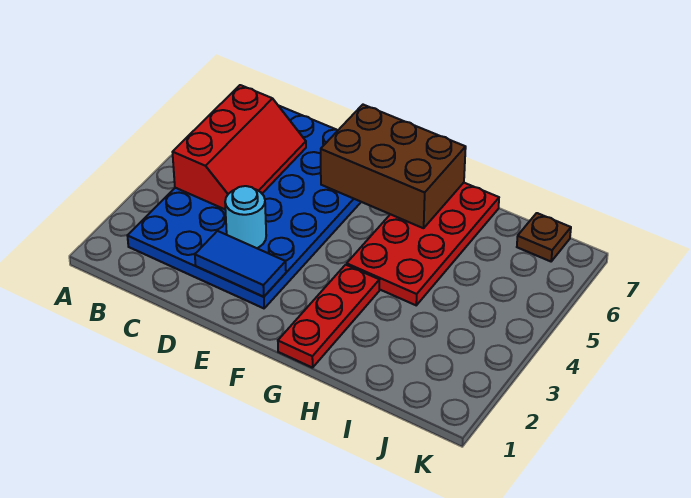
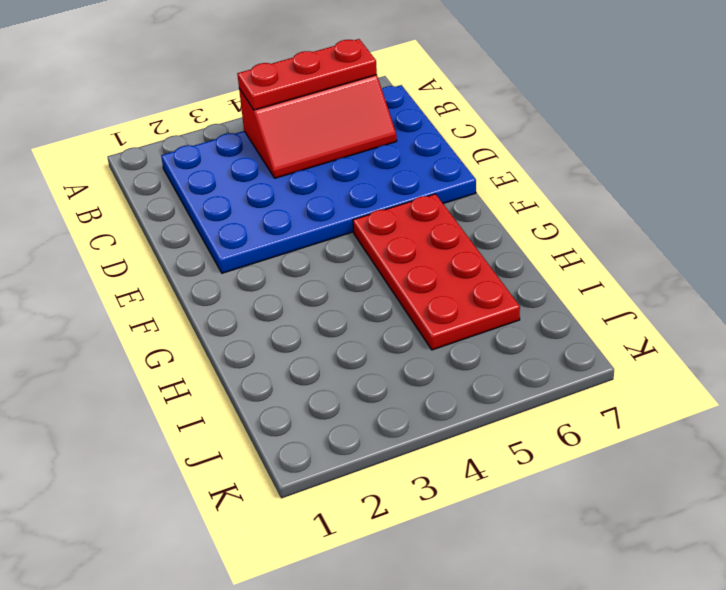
red plate B4:B6 level 3 -> red plate G1:G3 level 1
red plate F5:I6 level 1 -> red plate G4:H7 level 1
none -> brown plate J7 level 1
none -> blue tile D2:E2 level 2

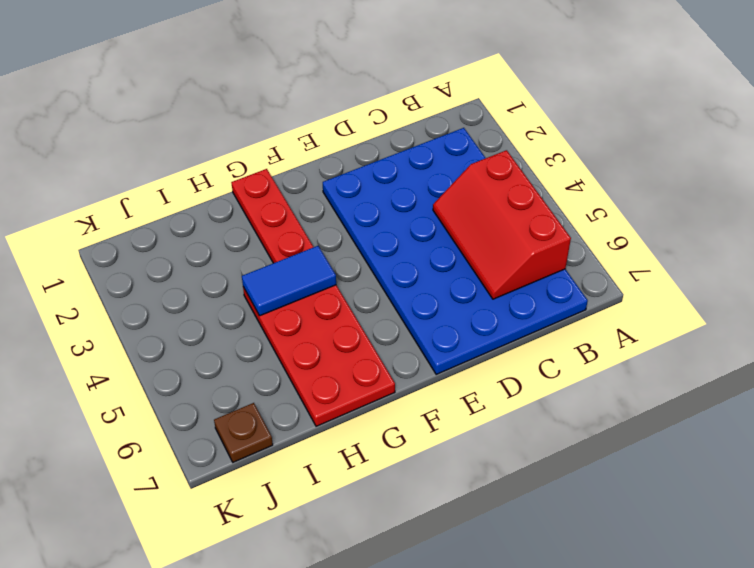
blue tile G4:H4 level 2 -> blue tile D2:E2 level 2
none -> cyan round brick D3 level 2
none -> brown brick E6:G7 level 2

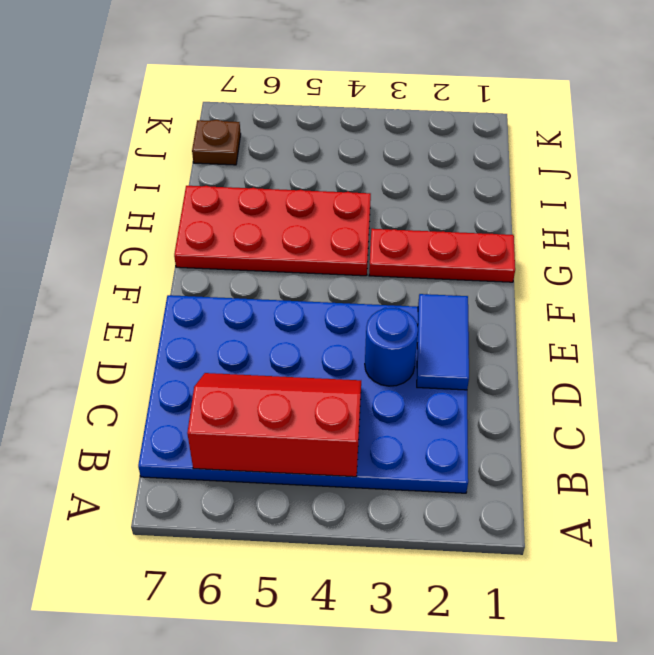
blue round brick D3 level 2 -> cyan round brick D3 level 2
none -> brown brick E6:G7 level 2

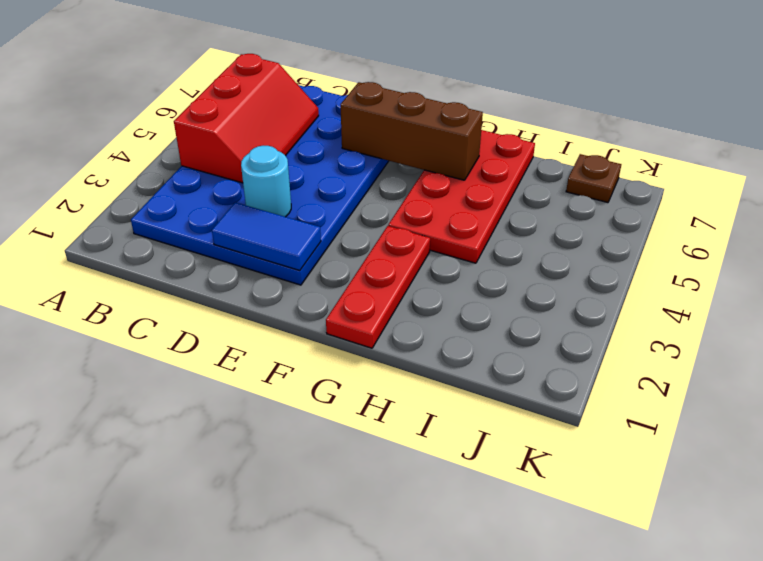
brown brick E6:G6 level 2 -> brown brick E6:G7 level 2

